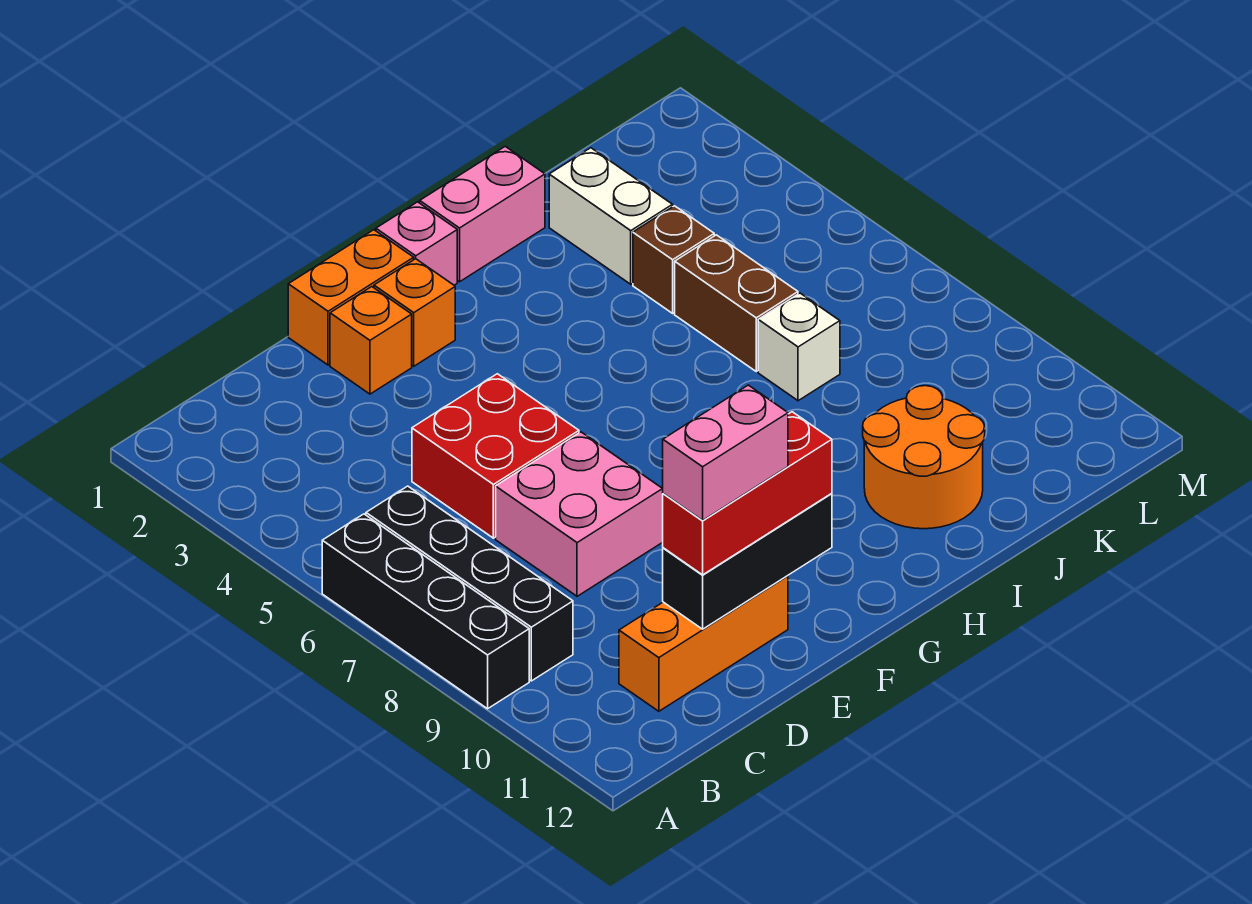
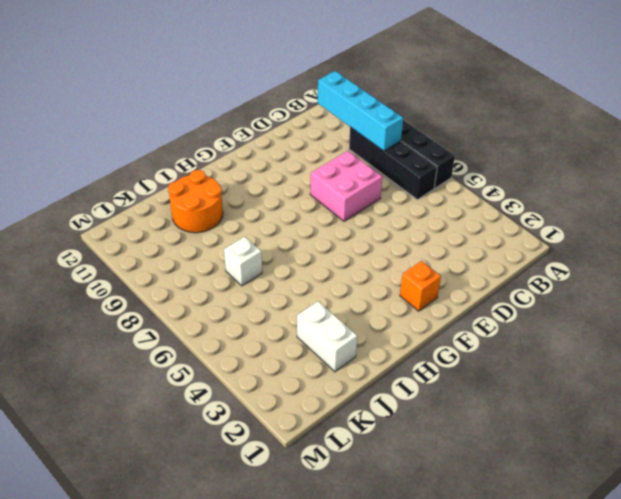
cyan brick B8:B11 level 2 -> none
none -> orange brick C11:E11 level 1
none -> red brick D5:E6 level 1
none -> orange brick E1:F1 level 1

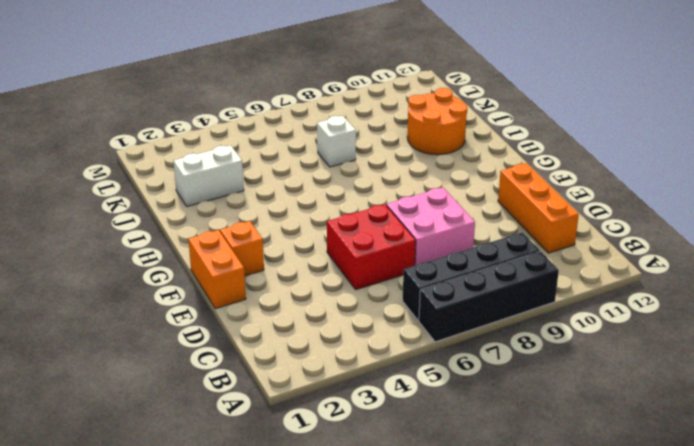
none -> orange brick E2 level 1
none -> pink brick G1 level 1
none -> pink brick H1:I1 level 1

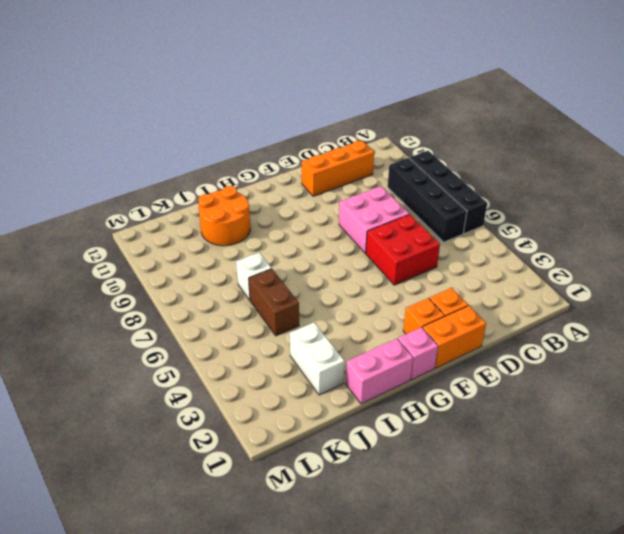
none -> brown brick J4 level 1
none -> black brick D11:F11 level 2
none -> red brick D11:F11 level 3

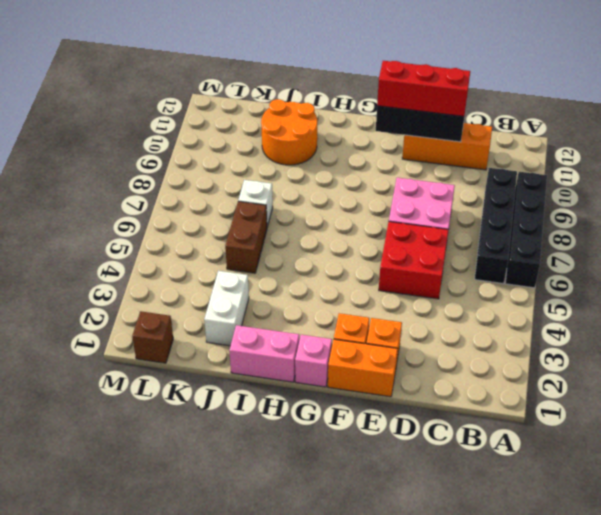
brown brick L1 level 1 -> brown brick J4 level 1
none -> pink brick D11:E11 level 4

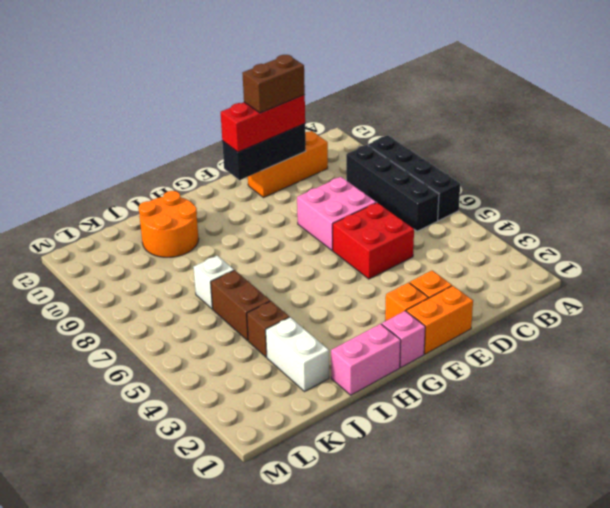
brown brick D11:E11 level 4 -> pink brick D11:E11 level 4

